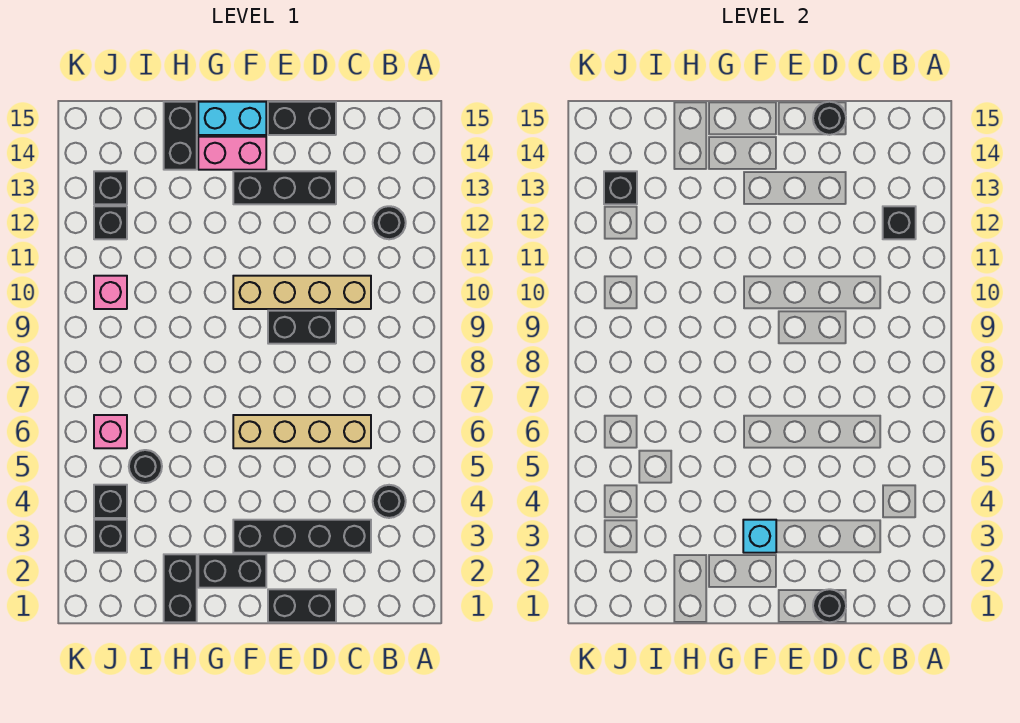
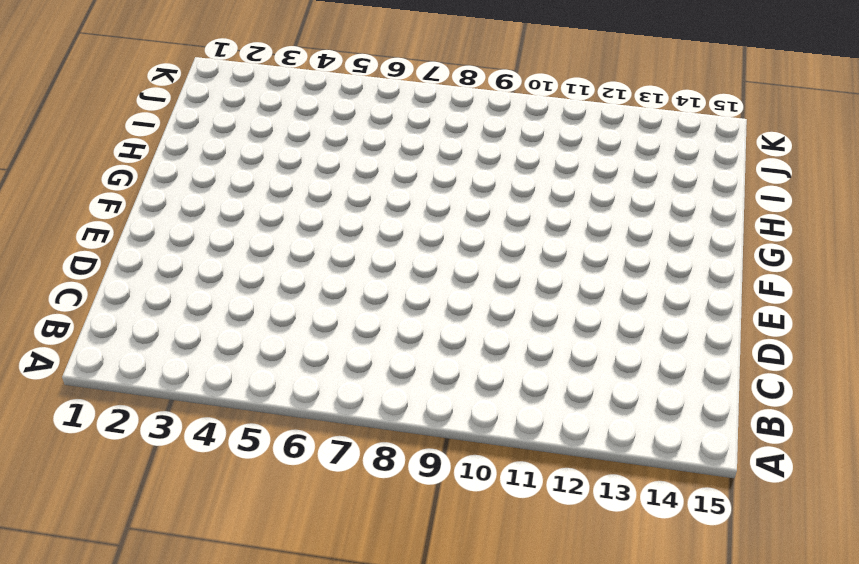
none -> black round brick B4 level 1
none -> black round brick B12 level 1
none -> black brick C3:F3 level 1

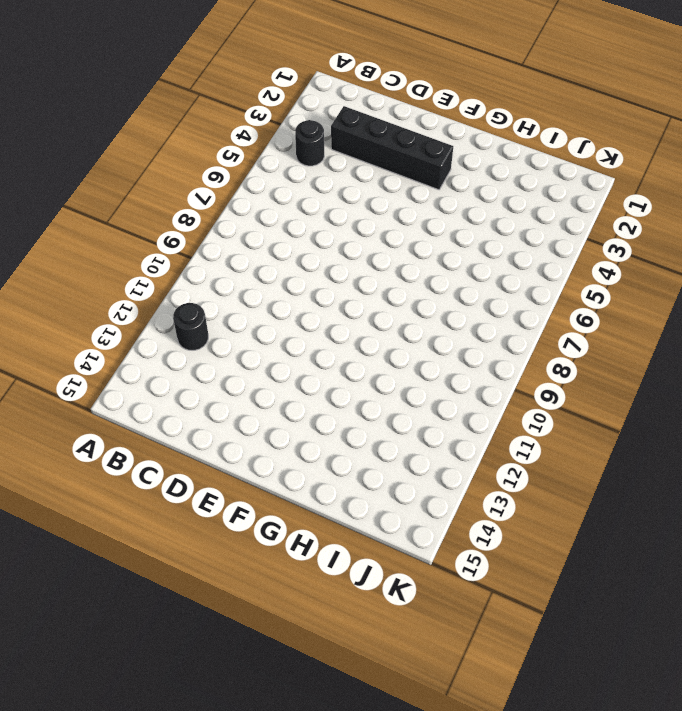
none -> tan brick C6:F6 level 1
none -> tan brick C10:F10 level 1
none -> black brick D1:E1 level 1

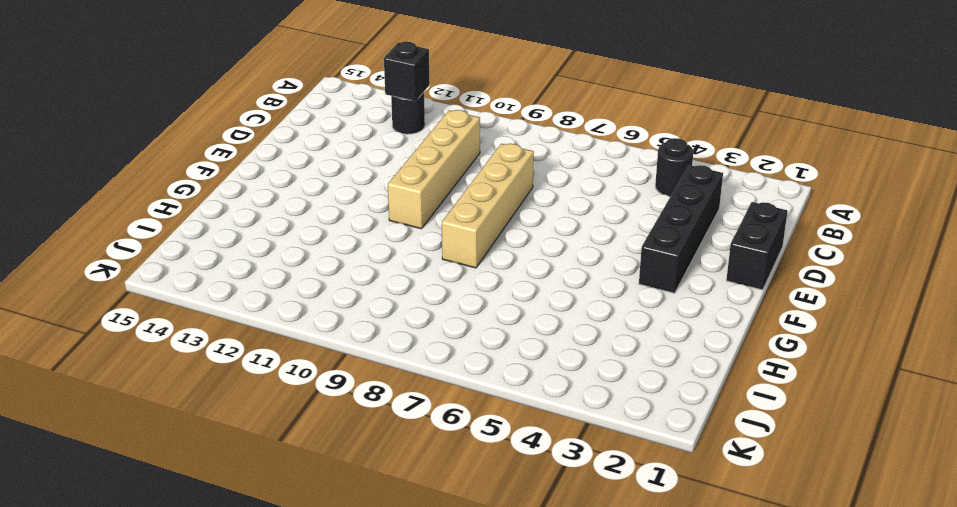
tan brick D8:G8 level 1 -> tan brick C6:F6 level 1
none -> black brick D9:E9 level 1
none -> black brick D13:F13 level 1
none -> black brick D15:E15 level 1

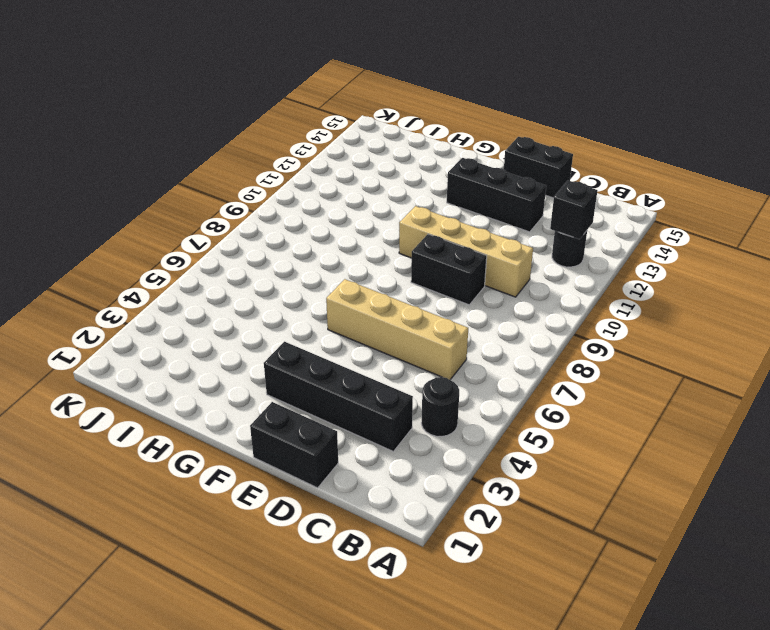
none -> black brick F2:G2 level 1
none -> pink brick F14:G14 level 1
none -> cyan brick F15:G15 level 1

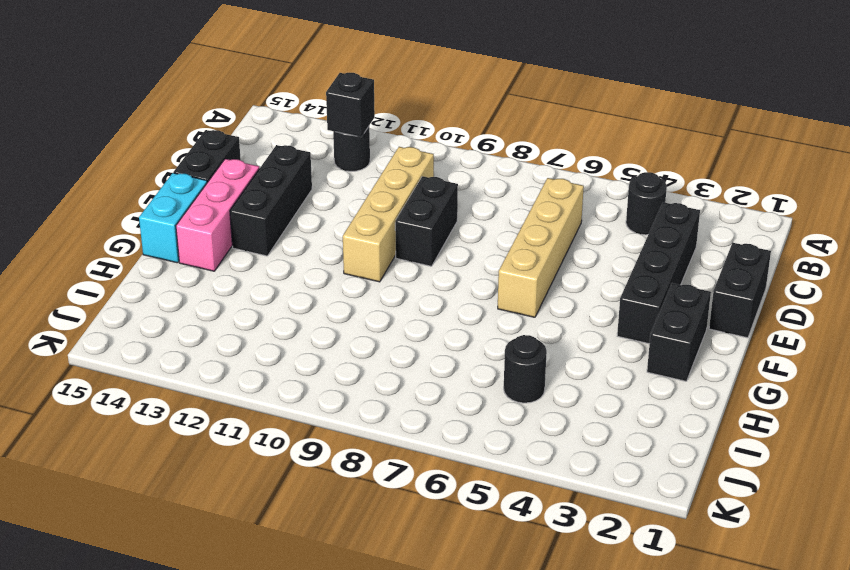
pink brick E14:G14 level 1 -> pink brick F14:G14 level 1
none -> black brick H1:H2 level 1
none -> black brick H14:H15 level 1
none -> black brick J3 level 1

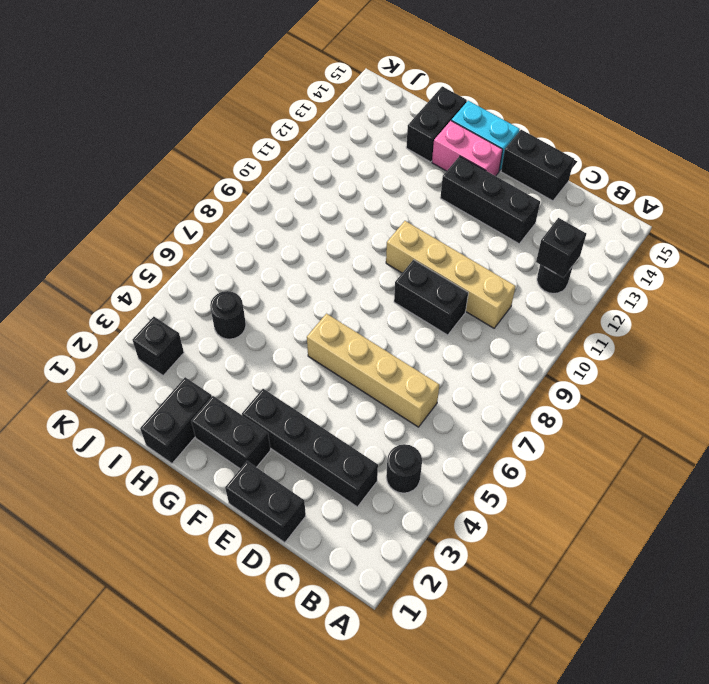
none -> black brick J4 level 1
none -> pink brick J6 level 1
none -> pink brick J10 level 1

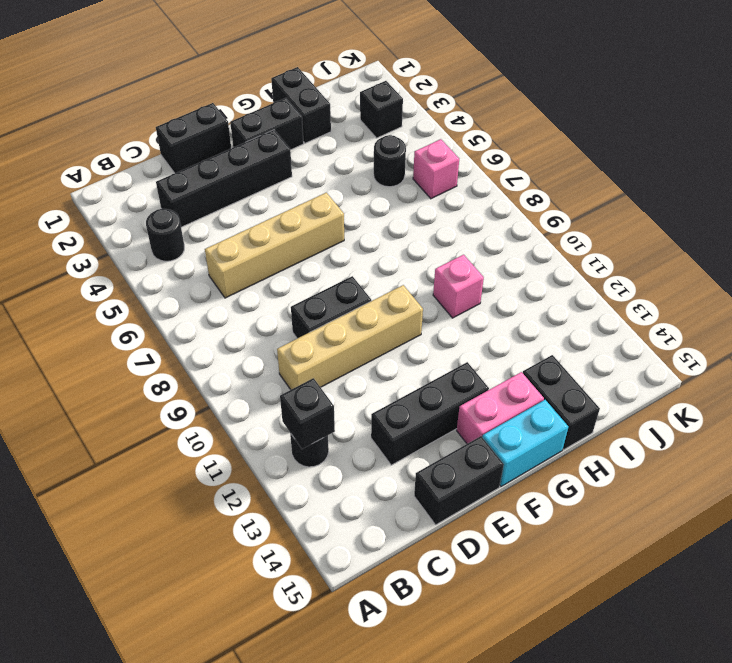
pink brick H10 level 1 -> pink brick J10 level 1
none -> black brick J4 level 1
none -> black brick J12 level 1
none -> black brick J13 level 1

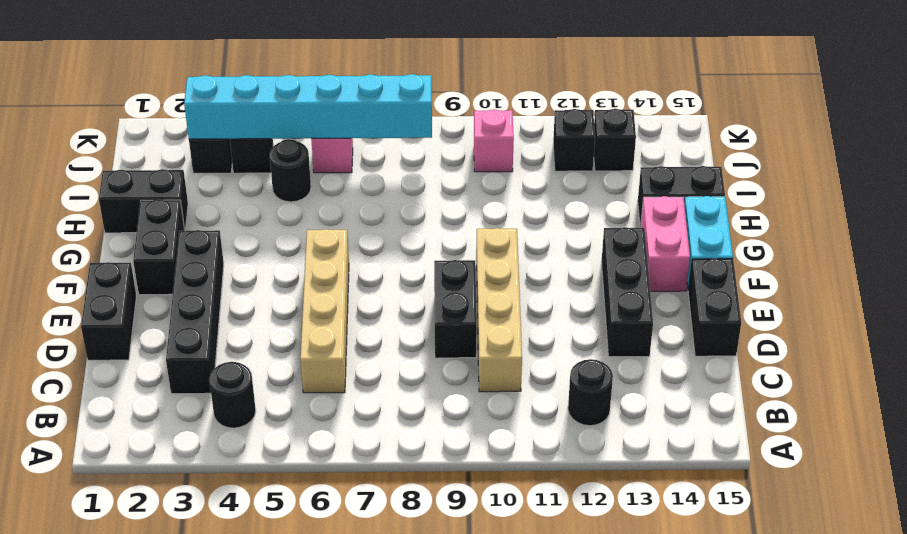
cyan brick J3:J8 level 2 -> none
none -> black brick B12 level 2
none -> black round brick D1 level 2
none -> black round brick D15 level 2

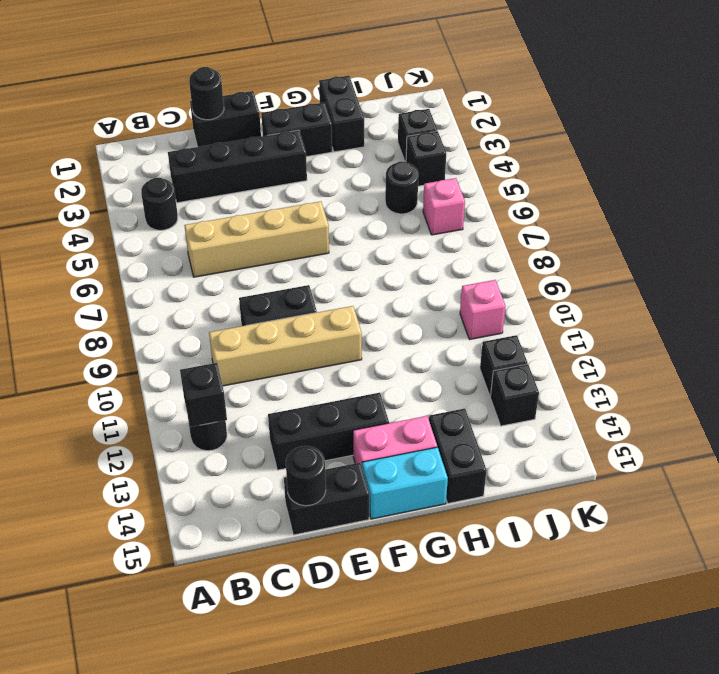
none -> cyan brick F3 level 2
none -> black brick J13 level 2

